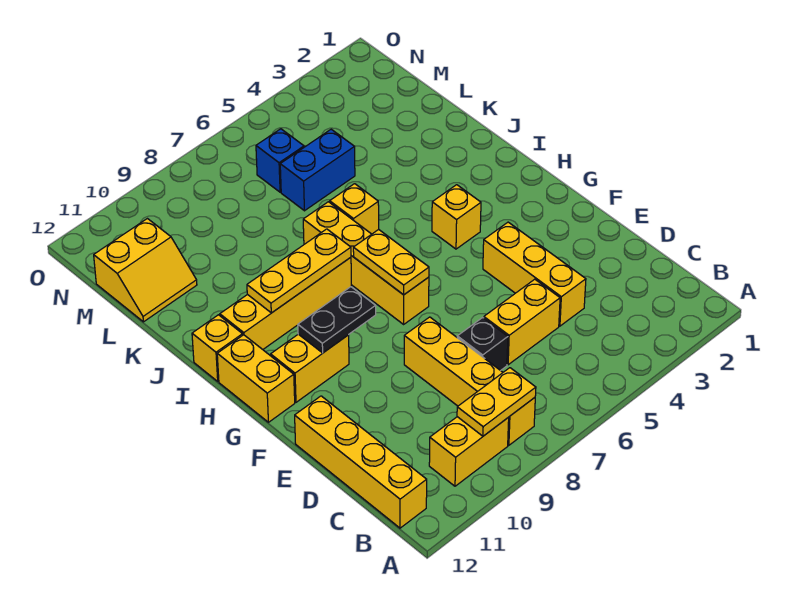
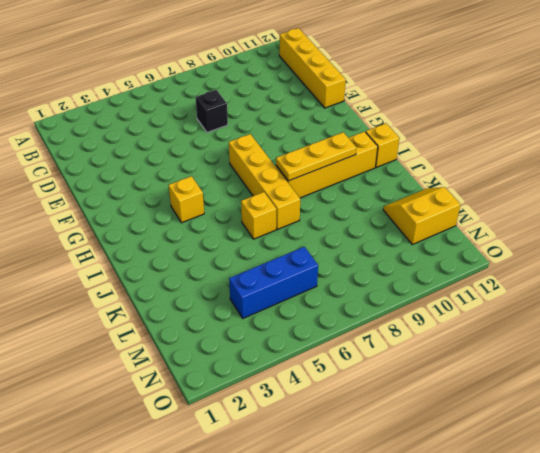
blue brick M4:M6 level 1 -> blue brick M6 level 1
none -> yellow brick B8:E8 level 1
none -> yellow brick B9:B10 level 1
none -> yellow brick D4:F4 level 1

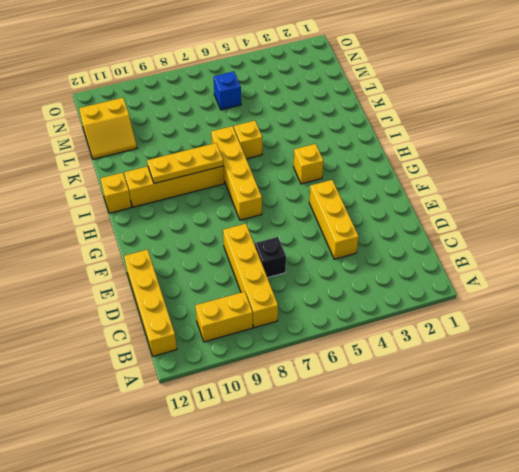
none -> yellow brick D5:D6 level 1
none -> yellow brick G10:G11 level 1
none -> yellow brick G12:H12 level 1

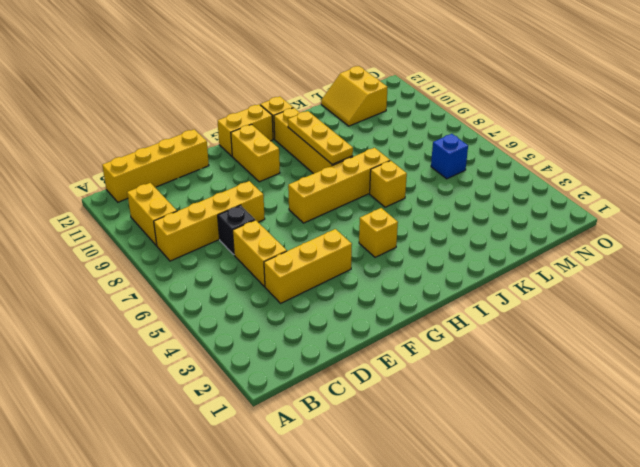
none -> blue brick L5:L6 level 1
none -> yellow plate B8:B9 level 2
none -> yellow plate G7:H7 level 2

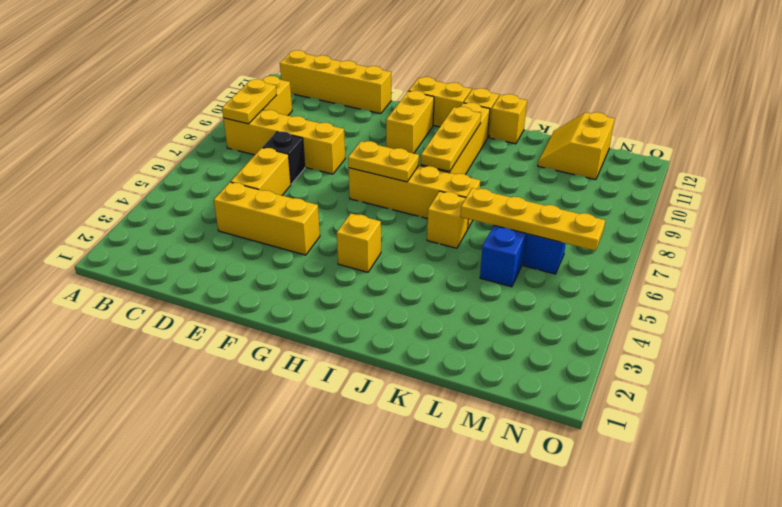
yellow brick J12 level 1 -> none
yellow plate K6:N6 level 2 -> none
none -> black plate G9:G10 level 2

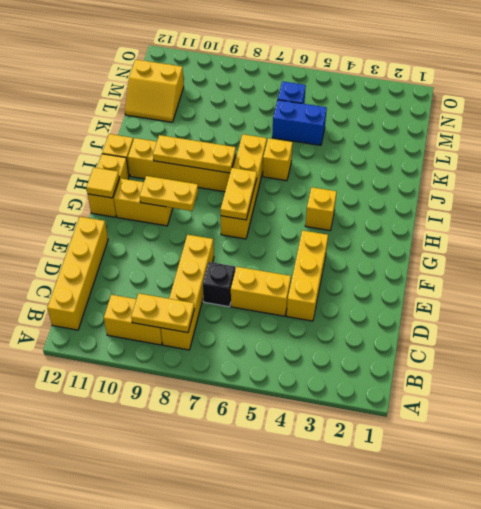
yellow plate G9:G10 level 2 -> black plate G9:G10 level 2
yellow tile G12 level 2 -> none

